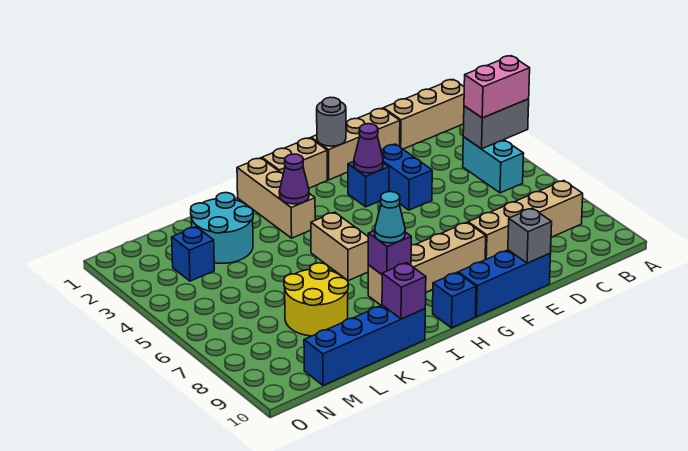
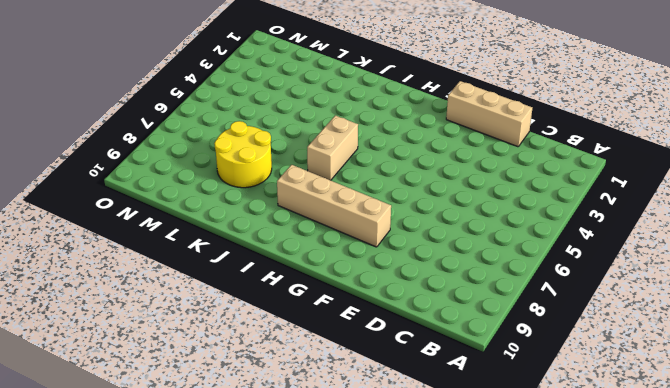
none -> tan brick A1:C1 level 1
none -> cyan brick B4:B5 level 1
none -> tan brick B8:E8 level 1

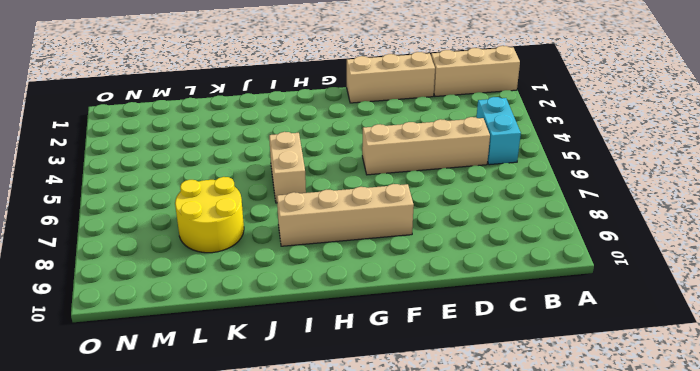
tan brick C5:F5 level 1 -> tan brick B8:E8 level 1
none -> blue brick E3:E4 level 1
none -> blue brick E10:G10 level 1
none -> blue brick F3 level 1

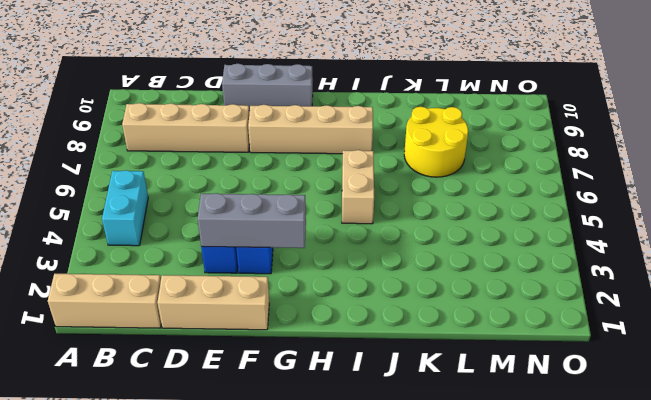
grey brick E3:G3 level 2 -> purple cone F3 level 2
grey brick E10:G10 level 1 -> blue brick E10:G10 level 1
none -> tan brick G1:H1 level 1
none -> blue brick H10 level 1
none -> tan brick I1:I3 level 1

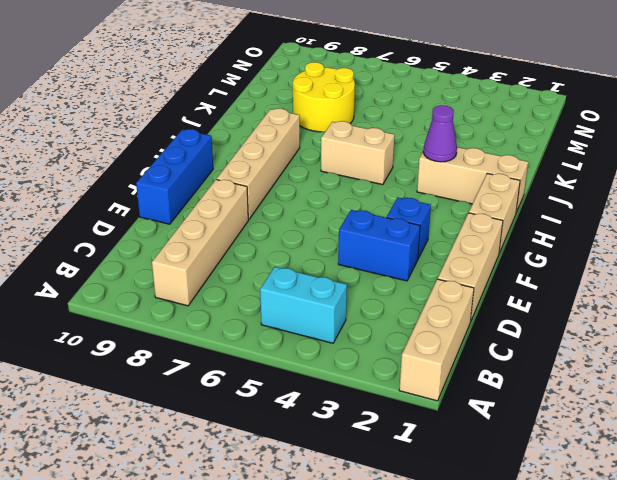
none -> blue brick H10 level 1
none -> blue brick J10:M10 level 1
none -> cyan round brick K2:L3 level 1

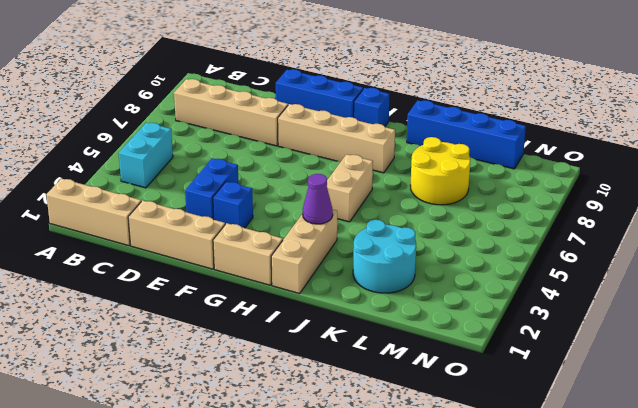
none -> blue brick M3 level 1
none -> grey brick A4:B4 level 2
none -> grey brick E10 level 2

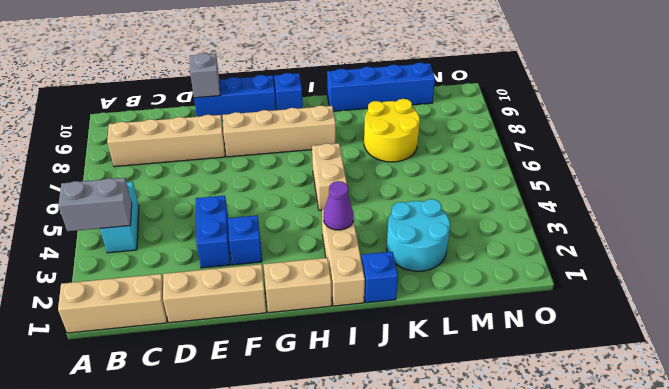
blue brick J1 level 1 -> blue brick M3 level 1
none -> grey round brick F1 level 2
none -> purple cone F3 level 2
none -> purple brick I8 level 2

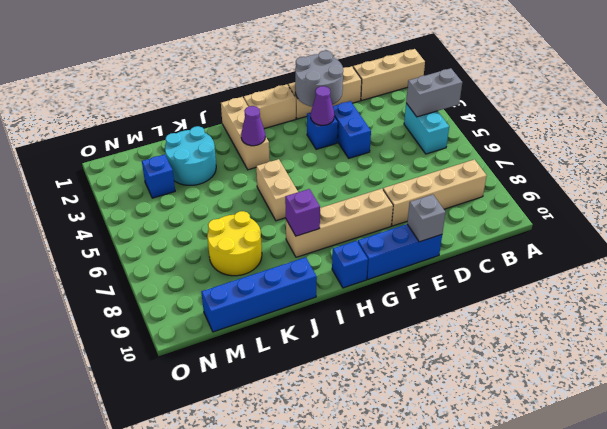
grey round brick E1:F2 level 2 -> grey round brick F1 level 2
none -> purple brick J10 level 2
none -> pink brick A4:B4 level 3
none -> cyan cone I8 level 3

